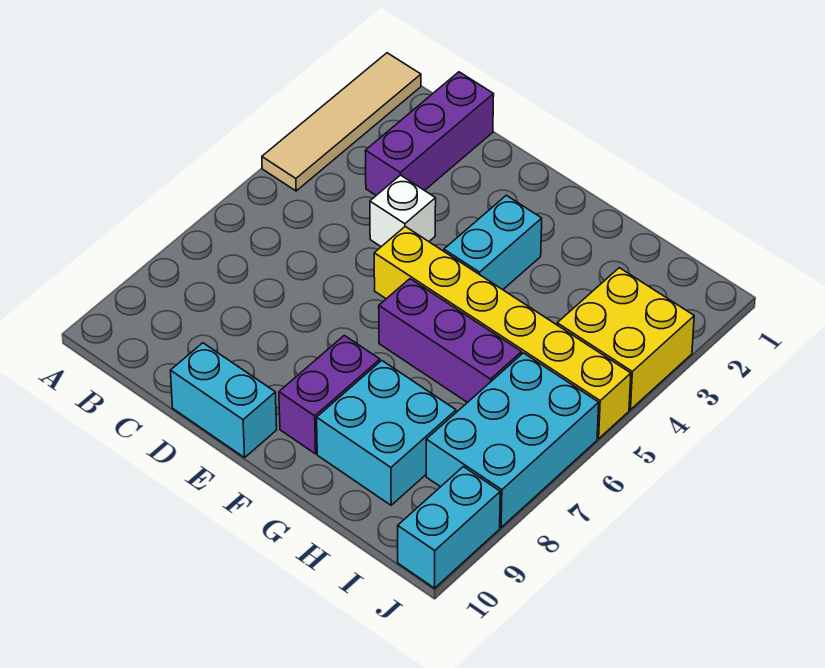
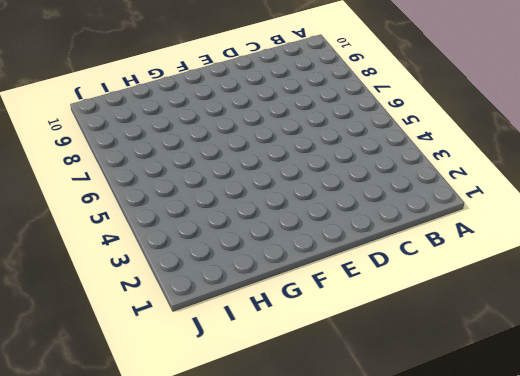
none -> tan tile A1:A4 level 1
none -> purple brick C1:C3 level 1
none -> white brick D4 level 1

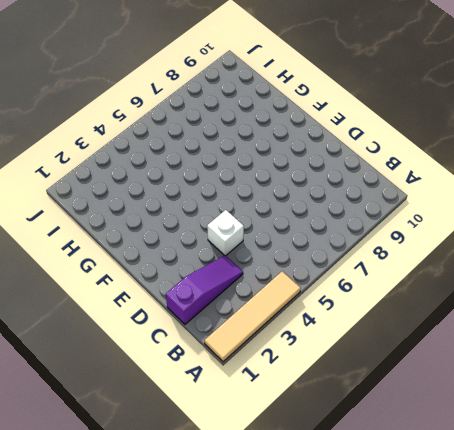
purple slope C1:C3 level 1 top 1 -> purple brick C1:C3 level 1
none -> cyan brick D10:E10 level 1
none -> yellow brick E5:J5 level 1
none -> cyan brick F3:F4 level 1

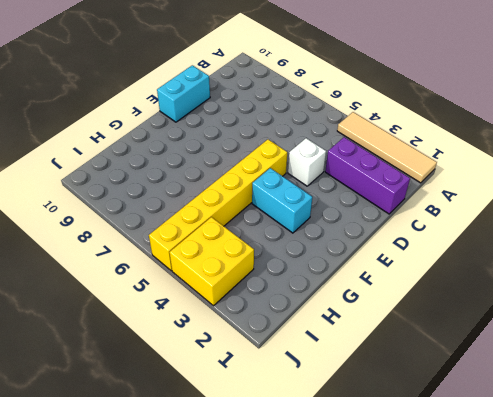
none -> purple brick F6:H6 level 1
none -> purple brick F8:F9 level 1
none -> cyan brick G8:H9 level 1

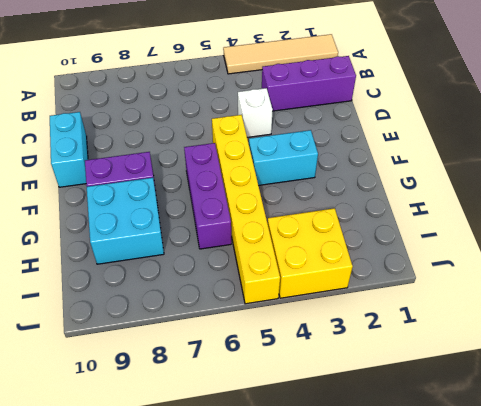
none -> cyan brick I6:J8 level 1
none -> cyan brick J9:J10 level 1

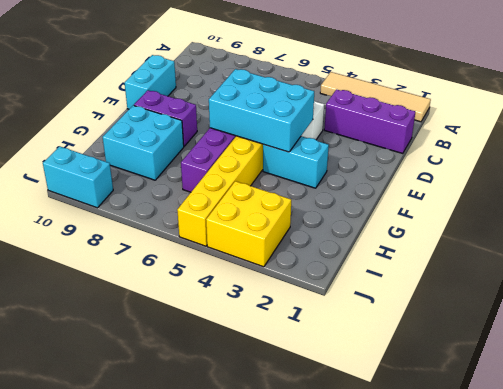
cyan brick E4:F6 level 2 -> cyan brick I6:J8 level 1

